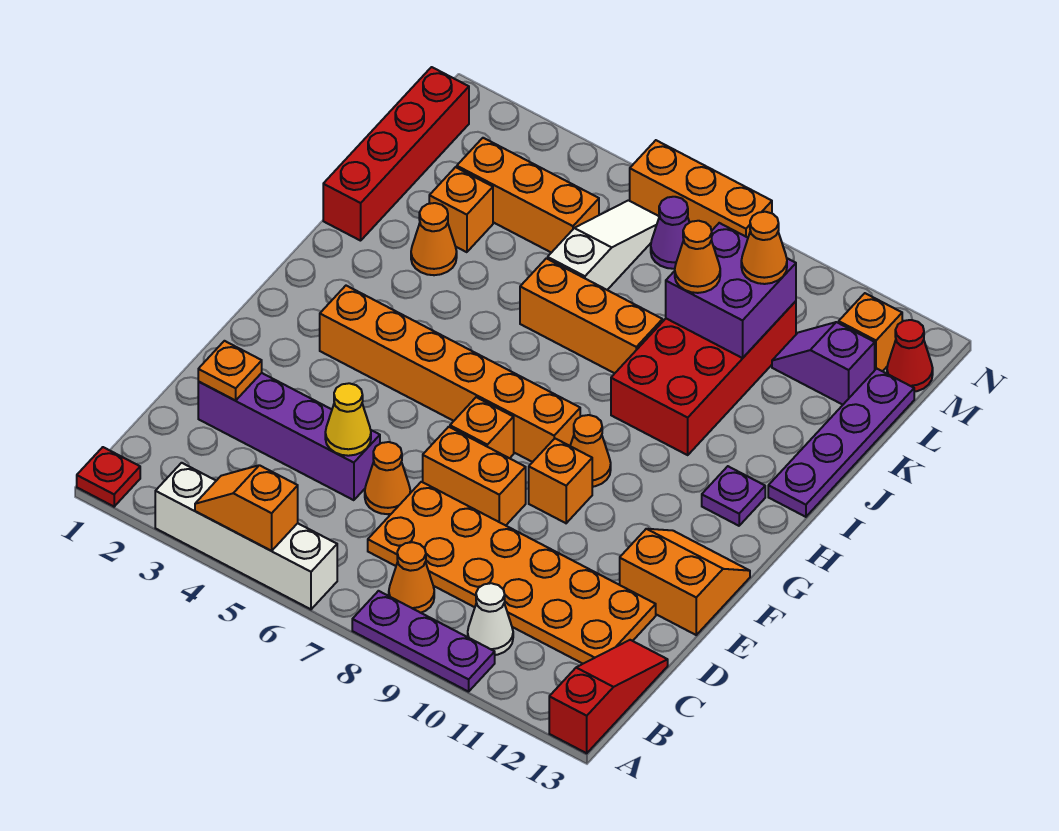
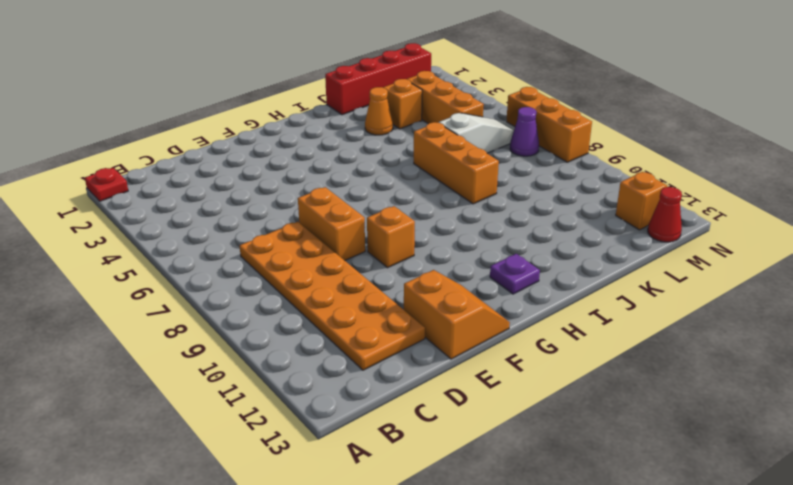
none -> white brick A3:A6 level 1
none -> purple plate A8:A10 level 1
none -> red slope A13:C13 level 1 top A
none -> orange cone B8 level 1

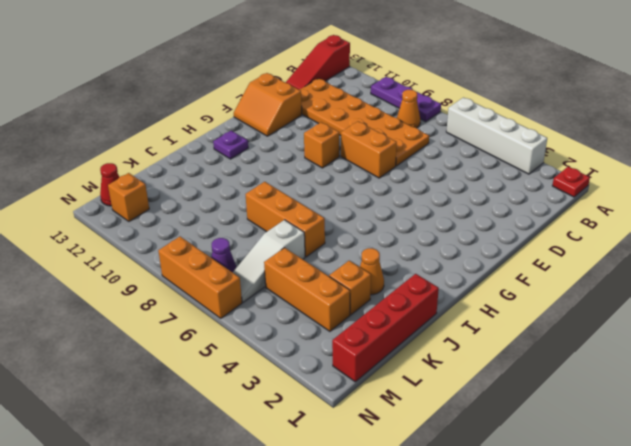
none -> white cone B10 level 1
none -> purple brick D2:D5 level 1
none -> orange cone D6 level 1
none -> orange brick F7 level 1

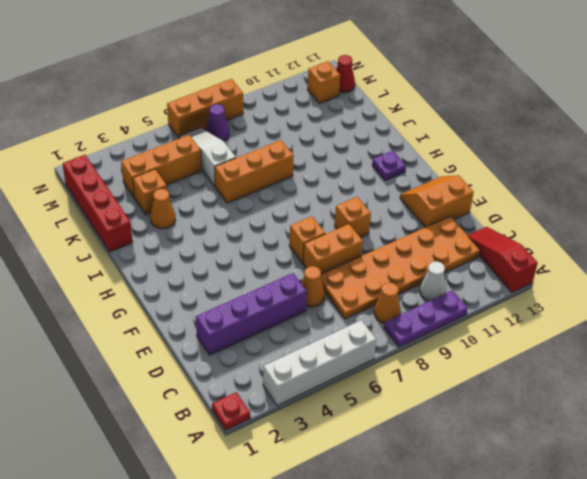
none -> orange brick G3:G8 level 1
none -> orange cone G9 level 1
none -> red brick I9:L10 level 1
none -> purple plate I13:L13 level 1

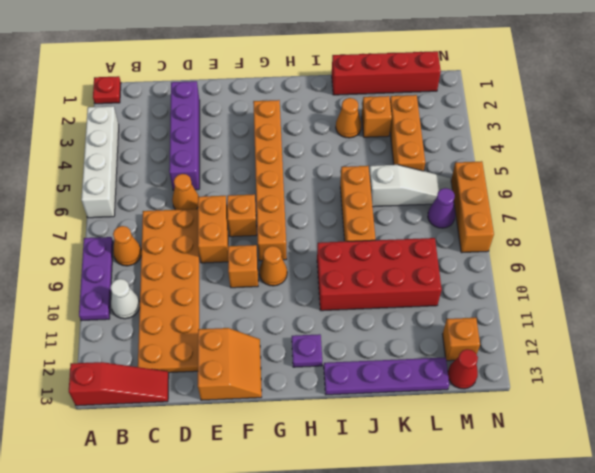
none -> purple slope L11:L12 level 1 top 12
none -> orange slope A4:A5 level 2 top 5
none -> orange plate D2 level 2
none -> yellow cone D5 level 2

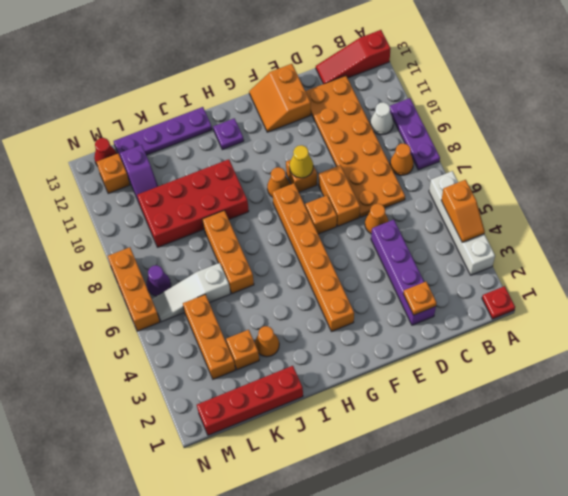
yellow cone F9 level 2 -> yellow cone D5 level 2
none -> purple brick K9:L10 level 2
none -> orange cone K9 level 3
none -> orange cone L10 level 3

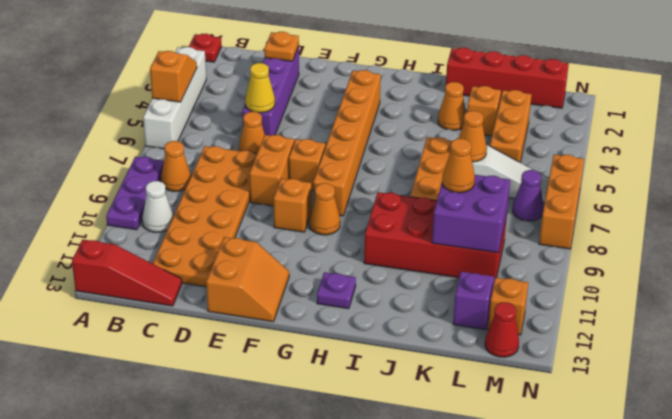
orange cone K6 level 2 -> orange cone L10 level 3
none -> purple plate I13:L13 level 1

